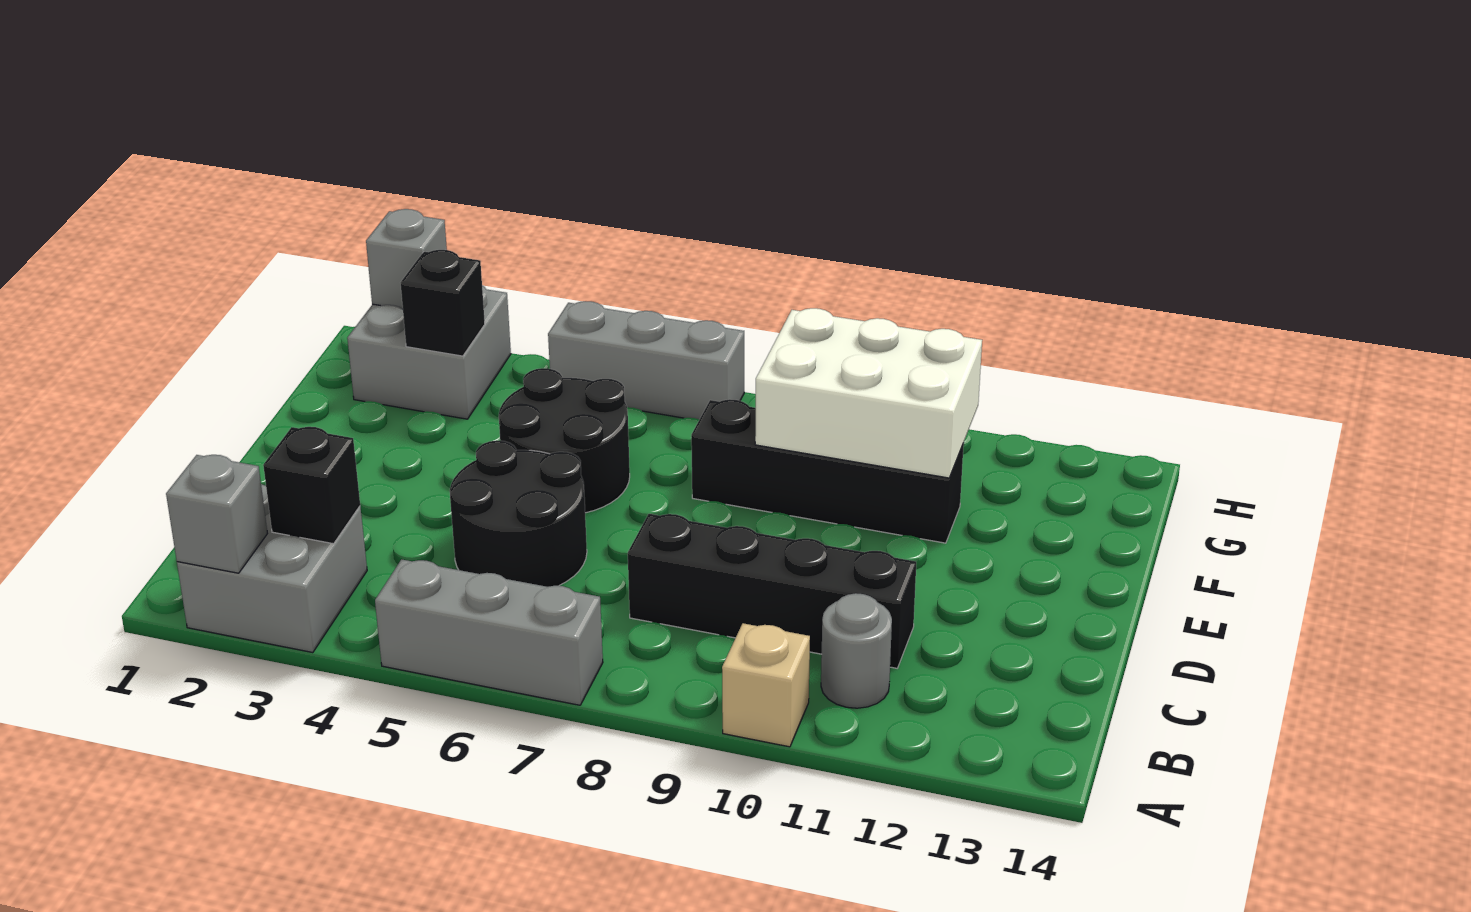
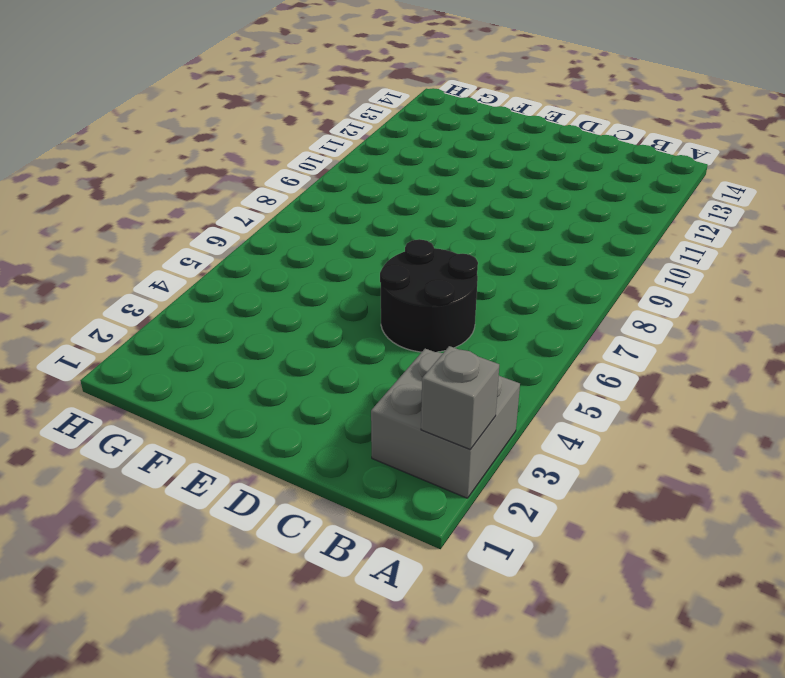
none -> grey brick A5:A7 level 1
none -> tan brick A10 level 1
none -> grey round brick B11 level 1

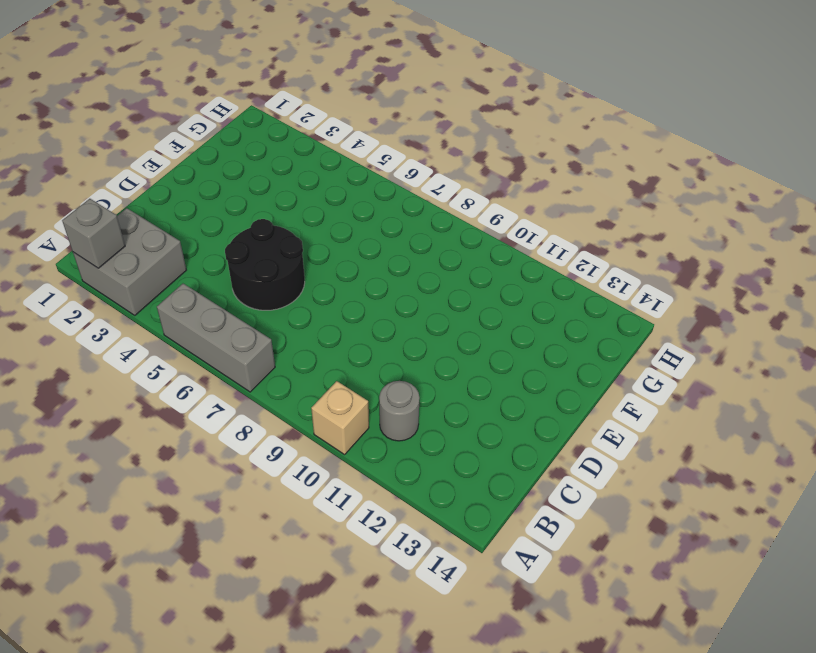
none -> black brick C8:C11 level 1
none -> black round brick E5:F6 level 1
none -> black brick F8:F11 level 1

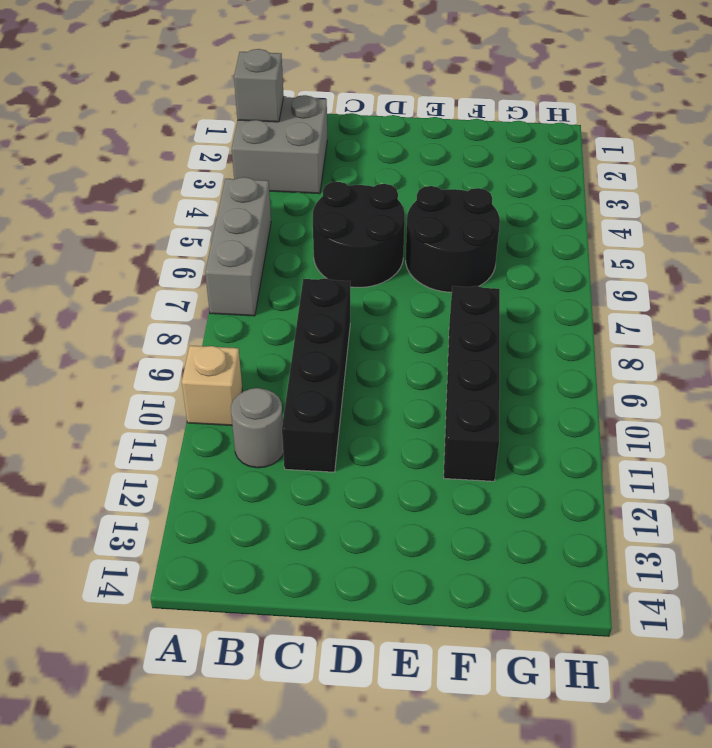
none -> grey brick G2:H3 level 1
none -> grey brick H5:H7 level 1
none -> black brick B3 level 2

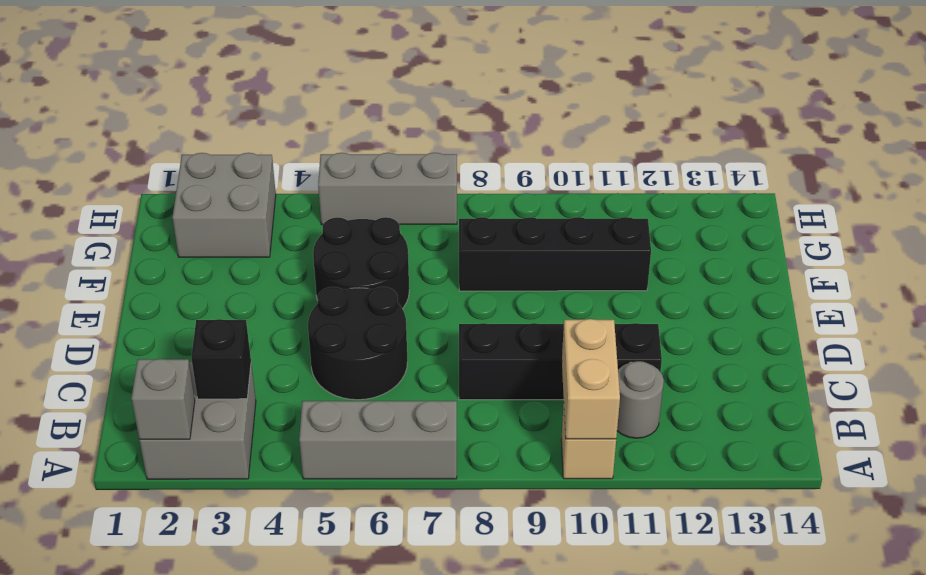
tan brick A10:B10 level 2 -> none
none -> white brick F9:G11 level 2
none -> black brick G3 level 2
none -> grey brick H2 level 2

